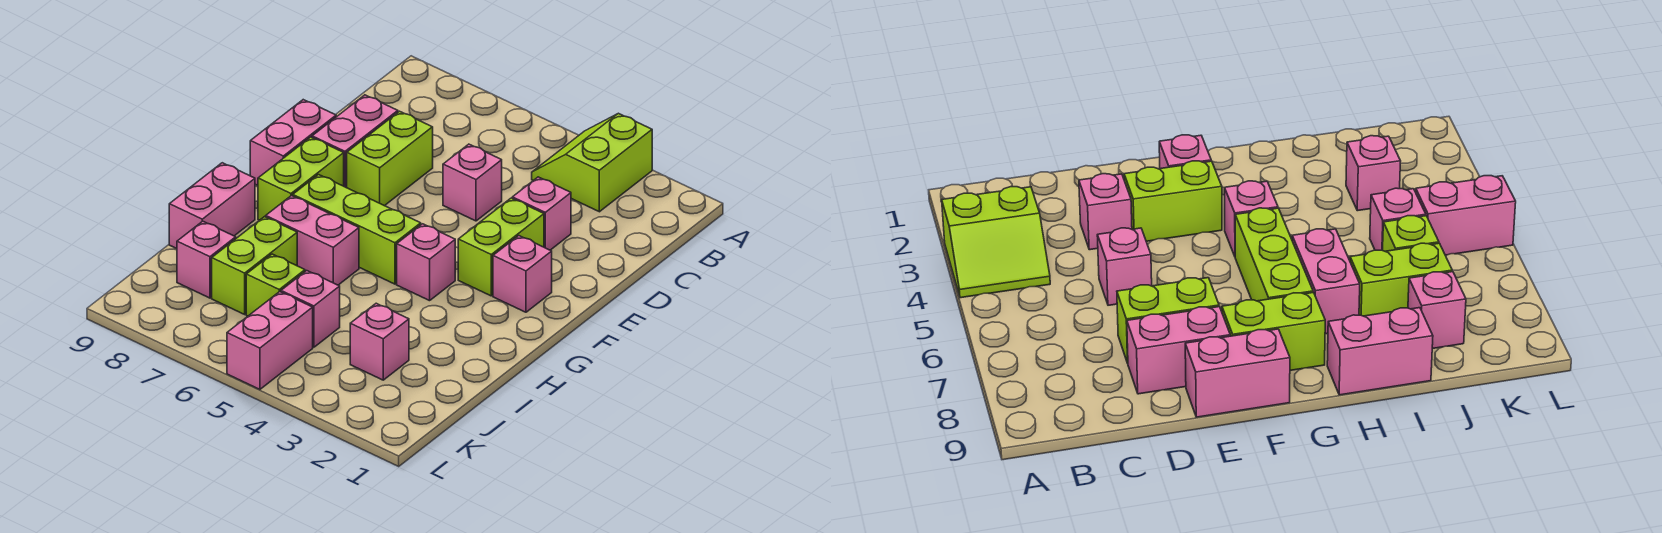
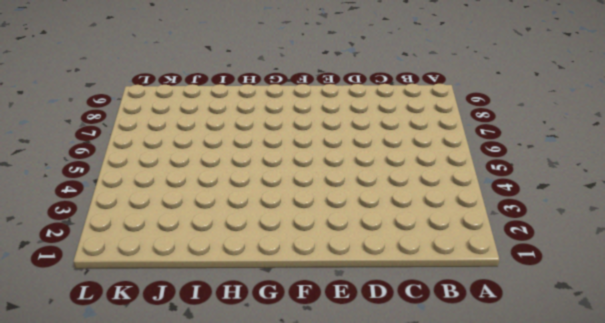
none -> lime slope A3:B4 level 1 top 3
none -> pink brick D3 level 1
none -> pink brick D5 level 1

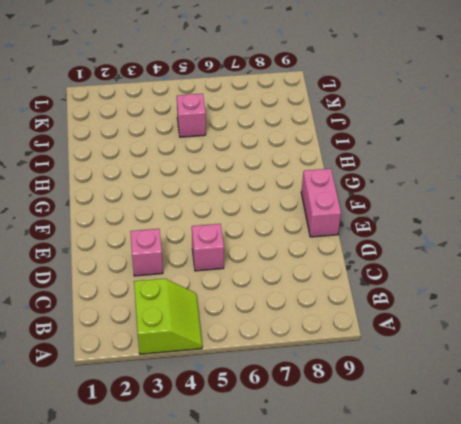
none -> lime brick D7:E7 level 1
none -> pink brick D8:E8 level 1
none -> lime brick E3:F3 level 1

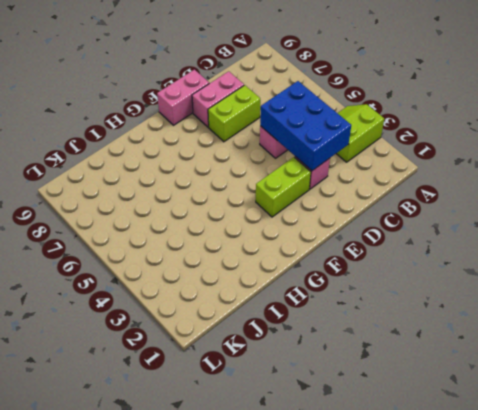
blue brick C3:D5 level 2 -> none
none -> pink brick F2 level 1
none -> lime brick F8:G8 level 1
none -> pink brick G4 level 1

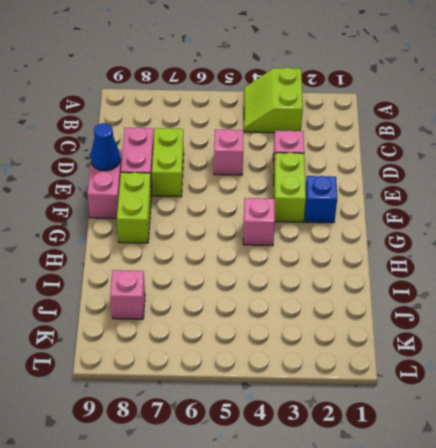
blue cone E9 level 2 -> none
blue brick F2 level 1 -> pink brick F2 level 1
none -> lime brick G5:G7 level 1
none -> pink brick H6:H7 level 1
none -> pink brick H9:I9 level 1

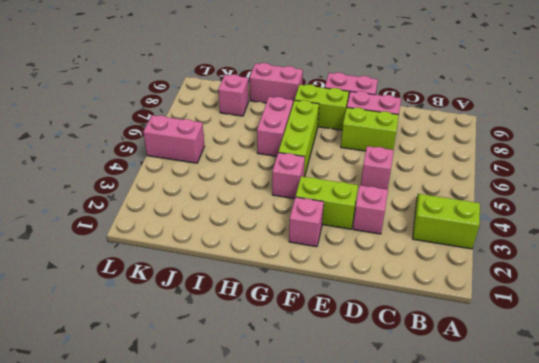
none -> lime brick I7:J7 level 1
none -> pink brick J3 level 1
none -> pink brick J5 level 1

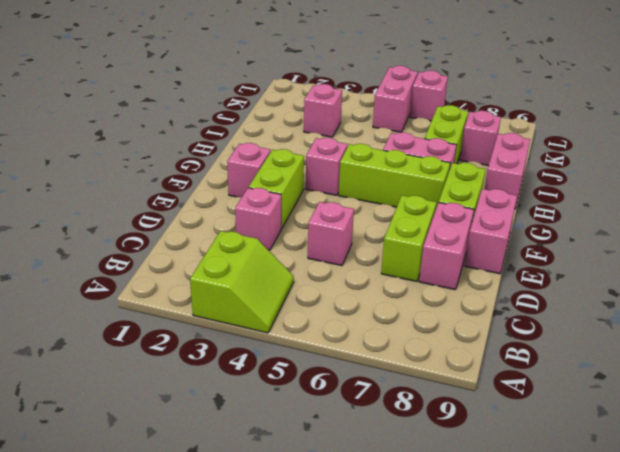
pink brick L6 level 1 -> pink brick J5 level 1
none -> lime brick J6 level 1

